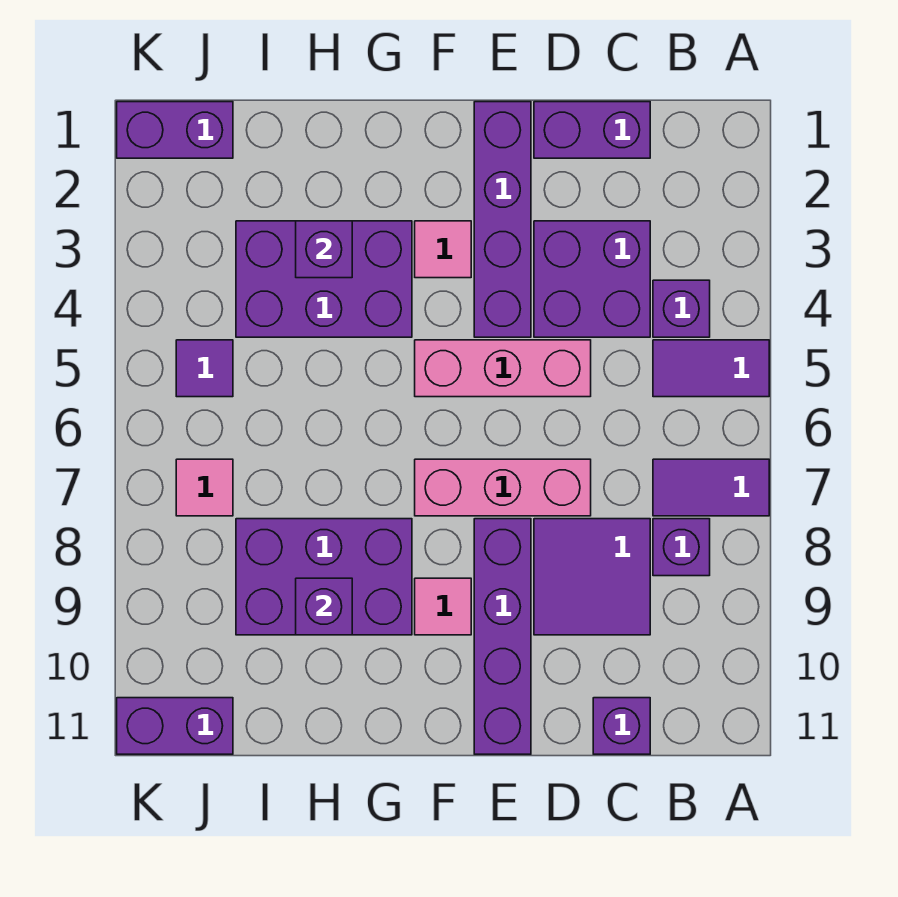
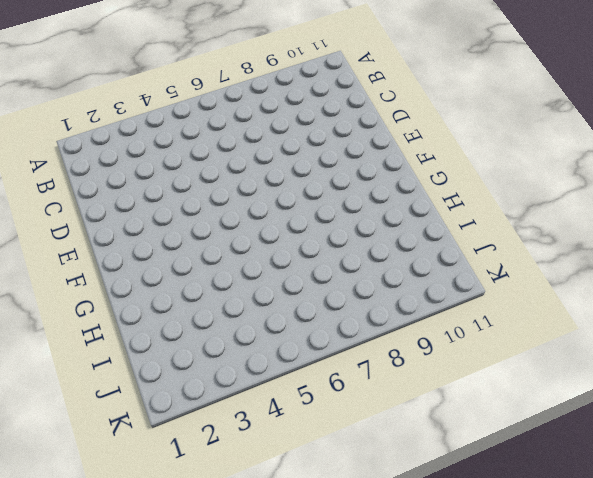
none -> purple tile A5:B5 level 1
none -> purple tile A7:B7 level 1
none -> purple brick B4 level 1

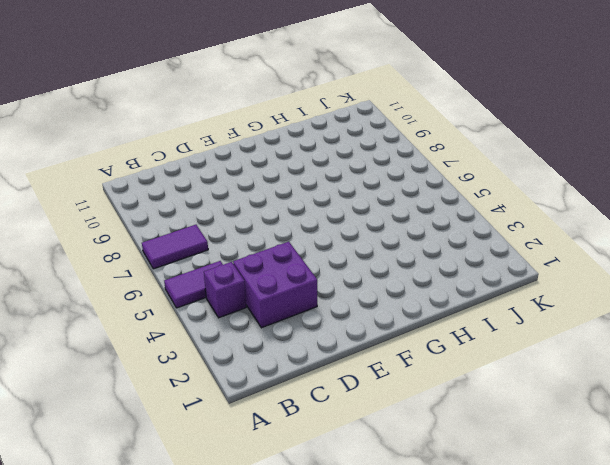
none -> purple brick B8 level 1
none -> purple brick C1:D1 level 1
none -> purple tile C8:D9 level 1

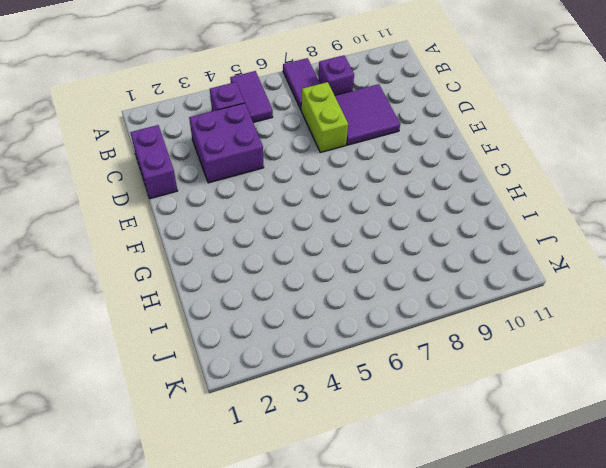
lime brick C7:D7 level 1 -> pink brick D7:F7 level 1
none -> purple brick C11 level 1
none -> pink brick D5:F5 level 1
none -> purple brick E1:E4 level 1

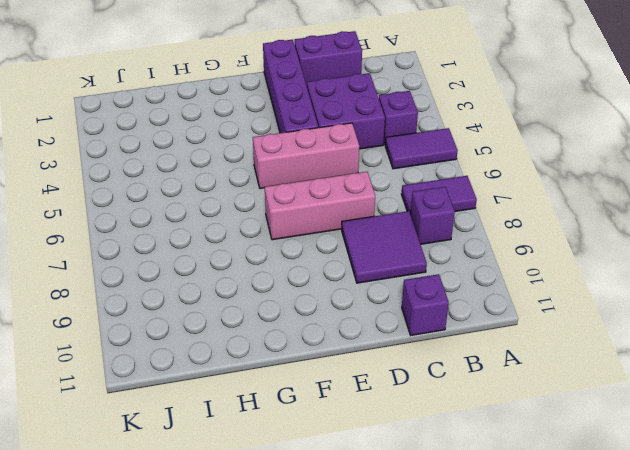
none -> purple brick E8:E11 level 1
none -> pink tile F3 level 1
none -> pink tile F9 level 1

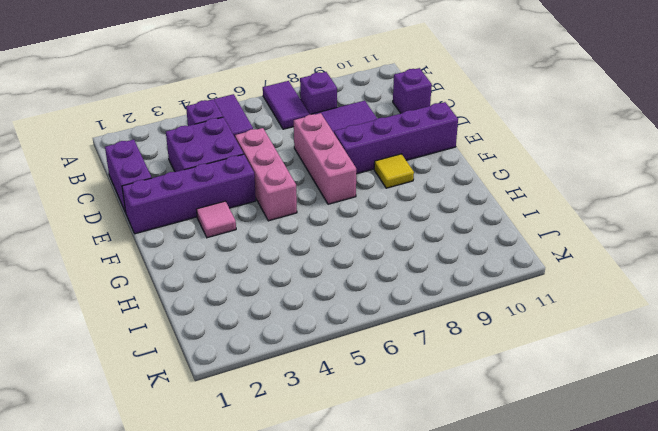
yellow tile F9 level 1 -> pink tile F9 level 1
none -> purple brick G3:I4 level 1
none -> purple brick G8:I9 level 1
none -> purple brick J1:K1 level 1

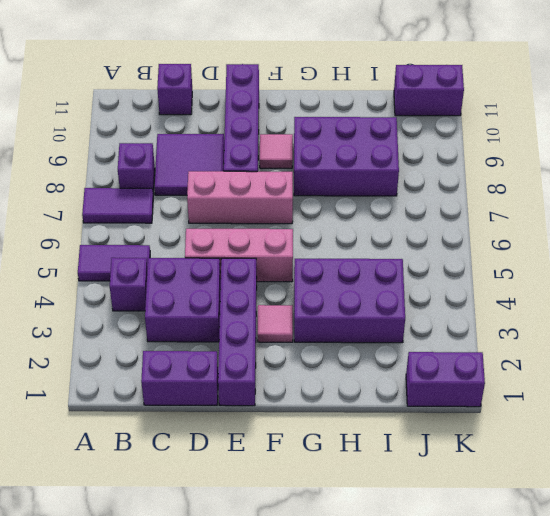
none -> purple tile J5 level 1
none -> pink tile J7 level 1
none -> purple brick H3 level 2

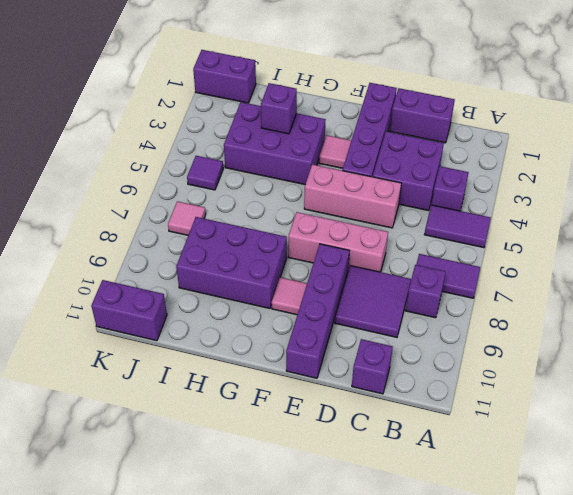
none -> purple brick H9 level 2

